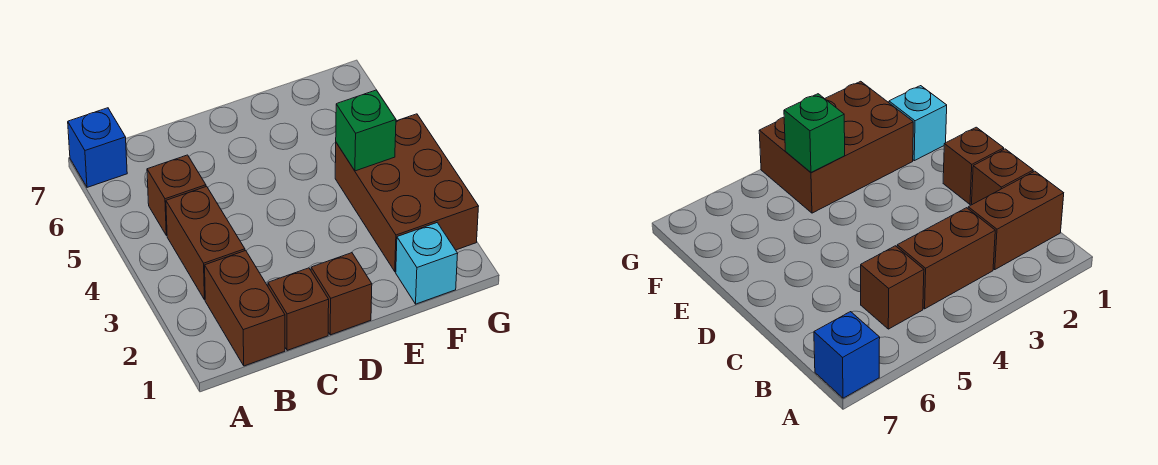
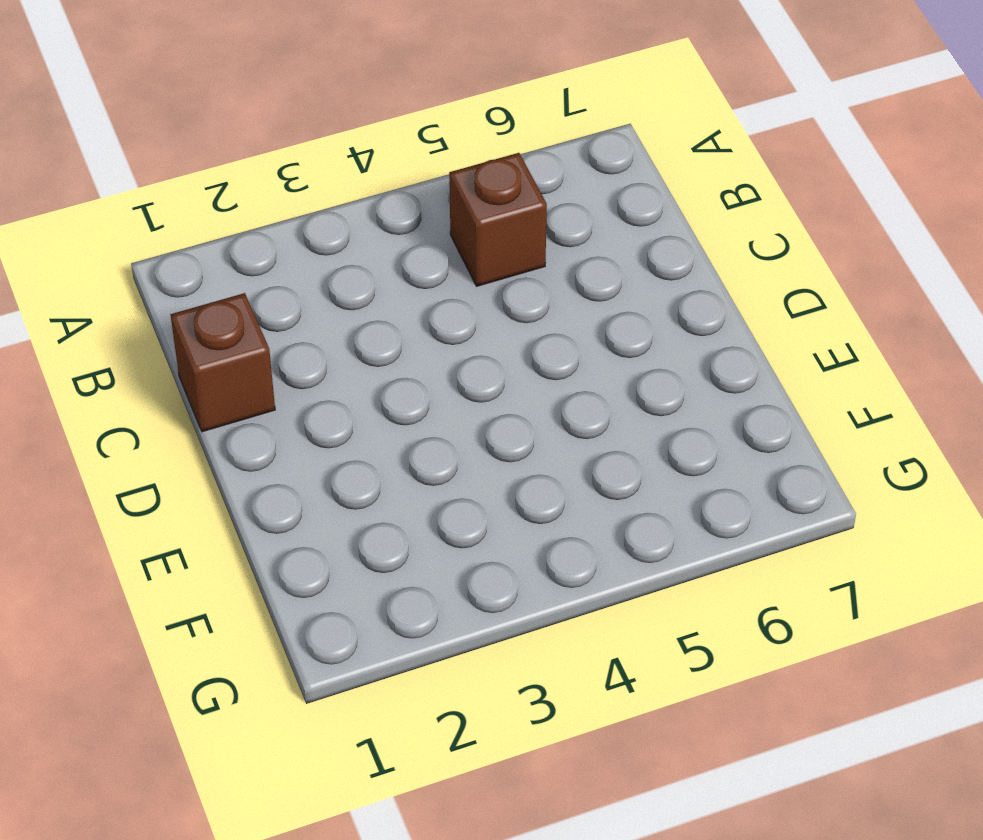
none -> blue brick A7 level 1
none -> brown brick B1:B2 level 1

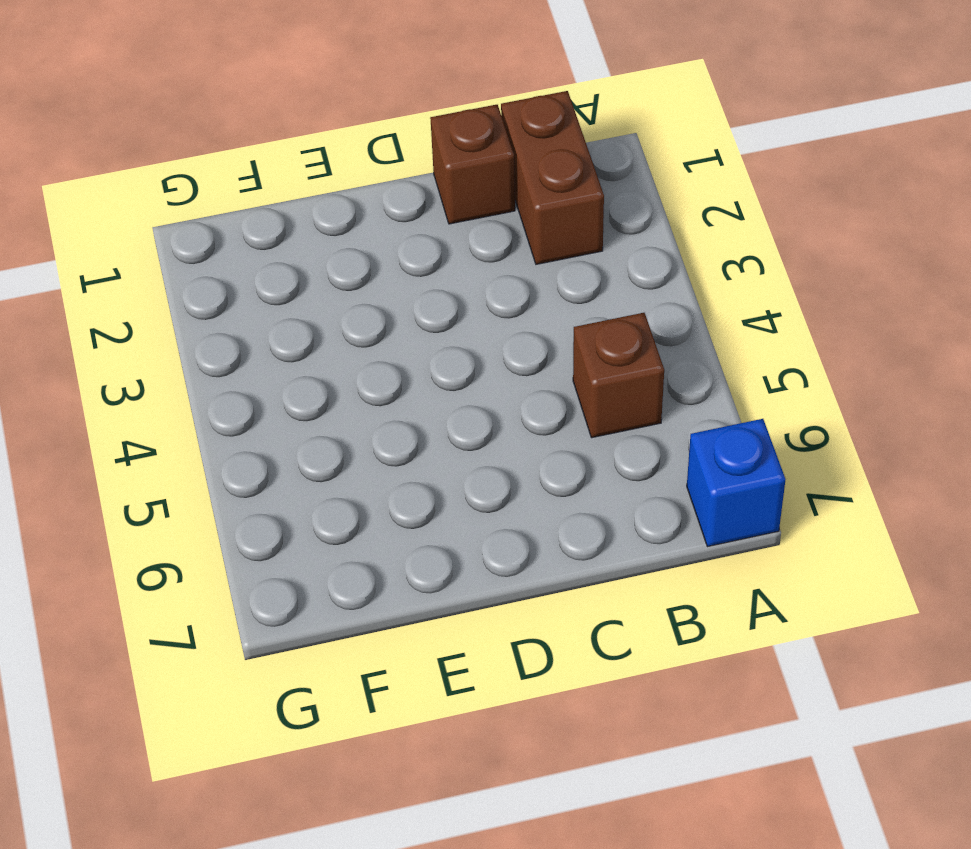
none -> brown brick B3:B4 level 1
none -> brown brick D1 level 1

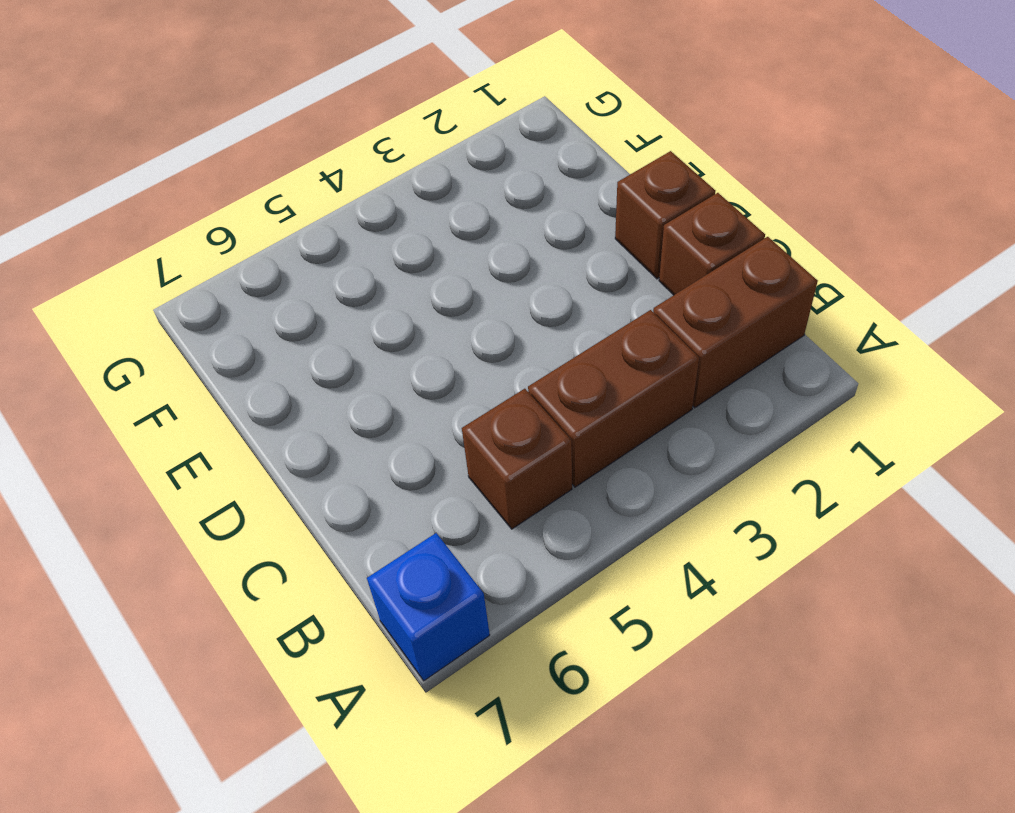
none -> cyan brick F1 level 1
none -> brown brick F2:G4 level 1

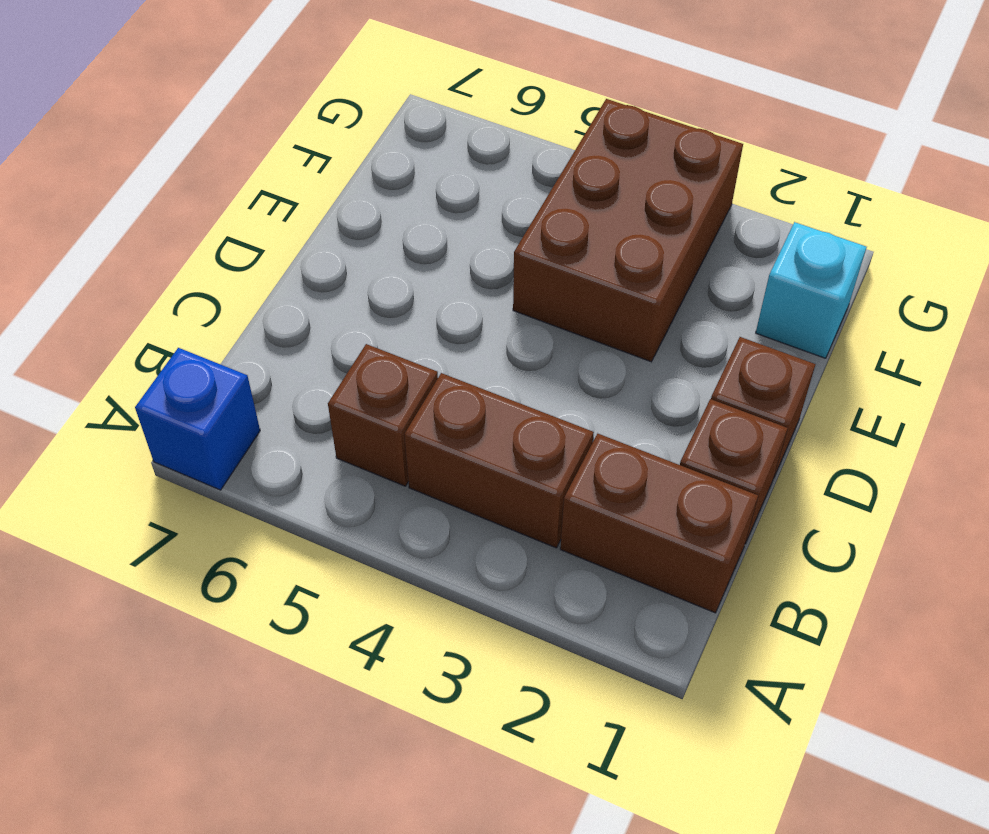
brown brick E3:G4 level 1 -> brown brick F2:G4 level 1
none -> green brick F4 level 2

